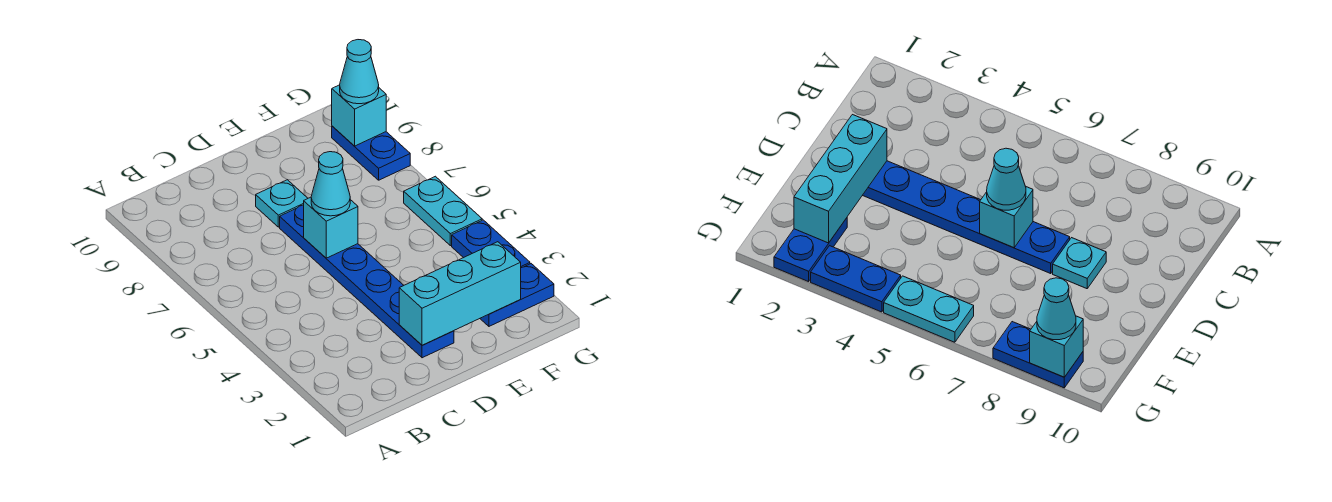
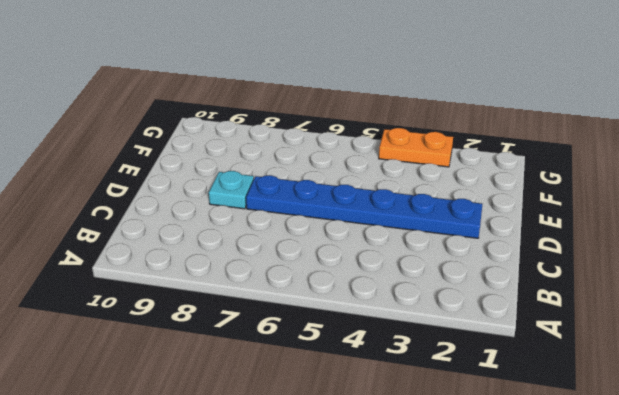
orange plate G3:G4 level 1 -> blue plate G3:G4 level 1
none -> blue plate F2:G2 level 1
none -> cyan plate G5:G6 level 1

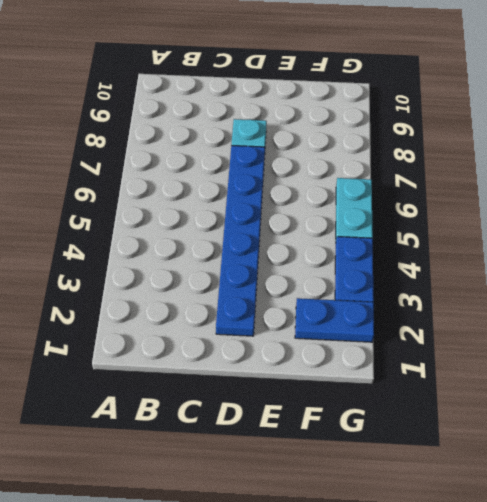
none -> blue plate G8:G9 level 1
none -> cyan brick D2:F2 level 2

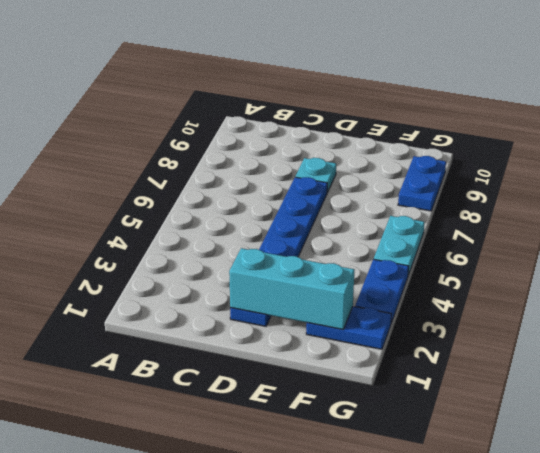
none -> cyan brick D6 level 2
none -> cyan brick G9 level 2

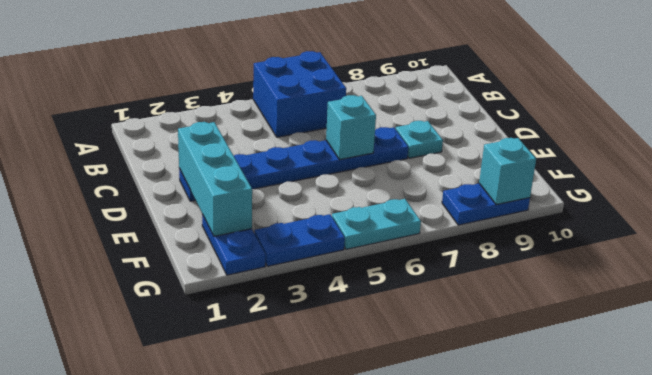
blue brick A5:B6 level 1 -> none
none -> cyan cone D6 level 3
none -> cyan cone G9 level 3

